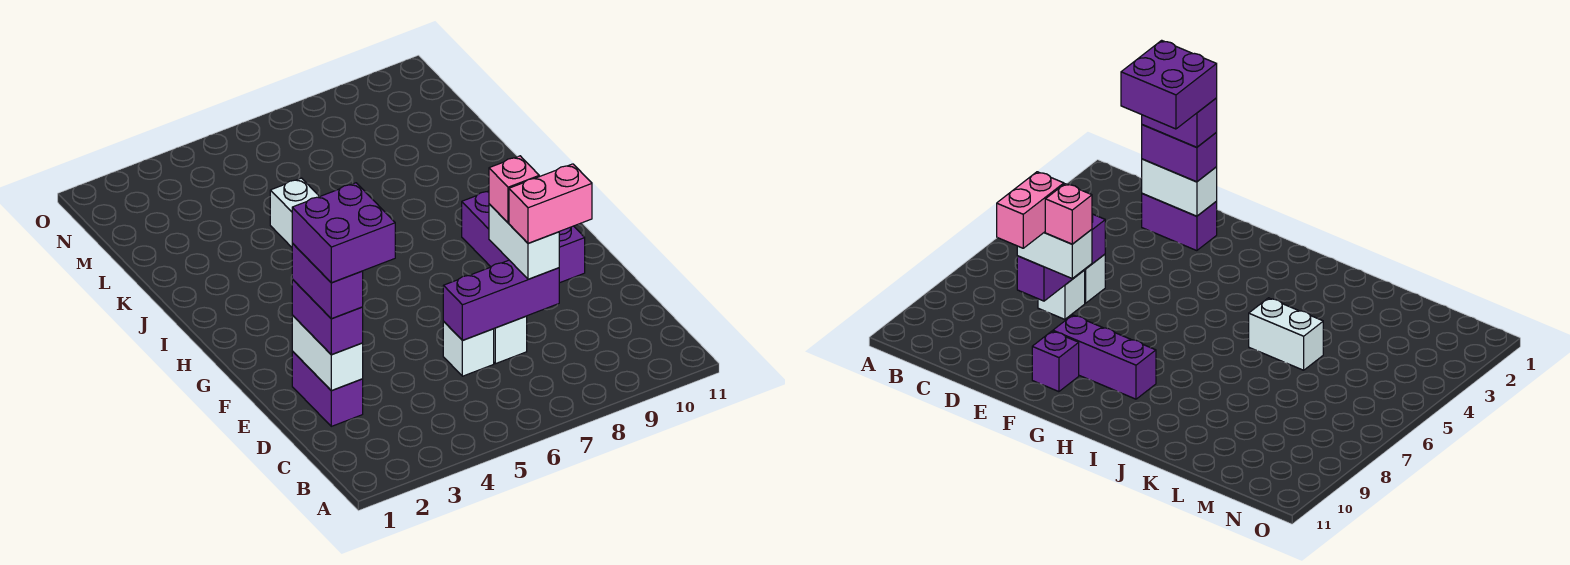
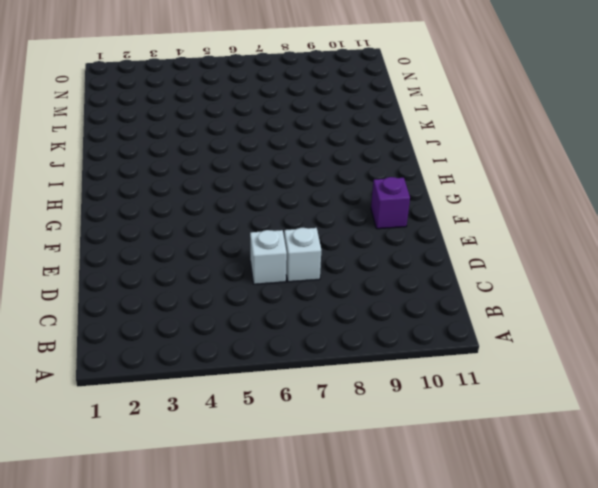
none -> purple brick D2:E2 level 1
none -> purple brick F9:H9 level 1
none -> white brick J5:K5 level 1

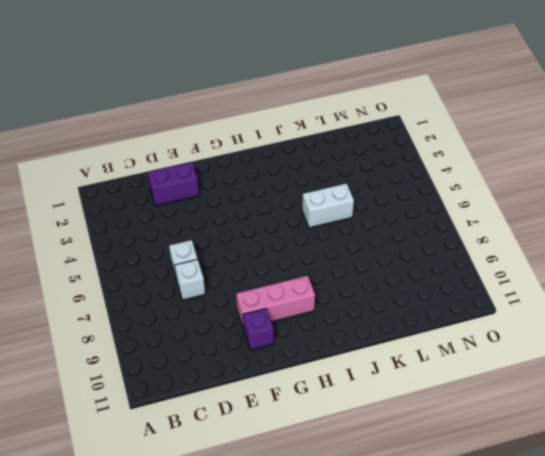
pink brick F9:H9 level 1 -> purple brick F9:H9 level 1
none -> white brick D2:E2 level 2
none -> purple brick D6:D8 level 2
none -> purple brick D2:E2 level 3

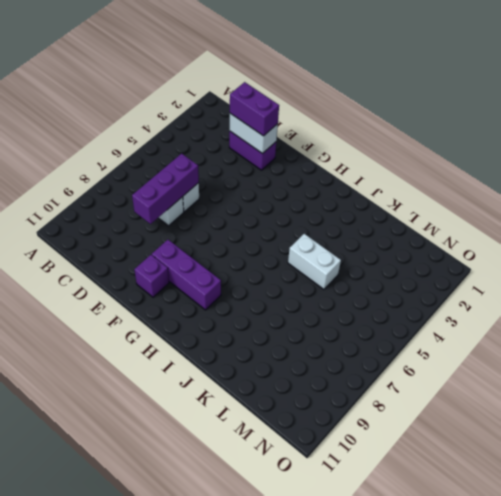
none -> white brick D8:E8 level 3
none -> purple brick D2:E2 level 4
none -> pink brick D8:D9 level 4

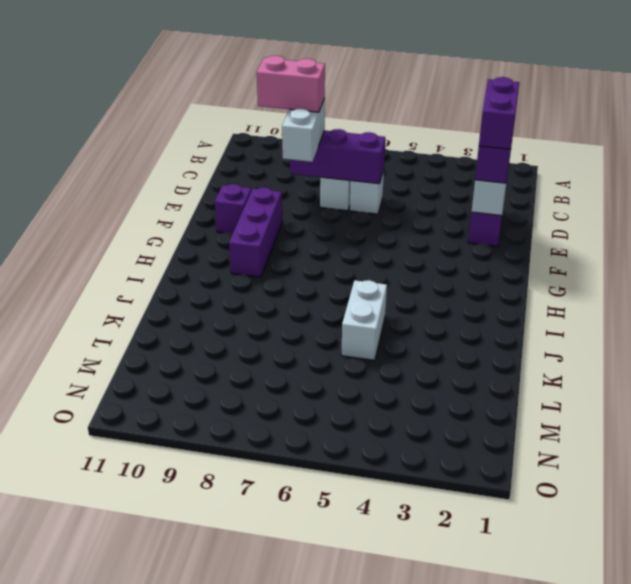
none -> pink brick E8 level 4
none -> purple brick D2:E3 level 5

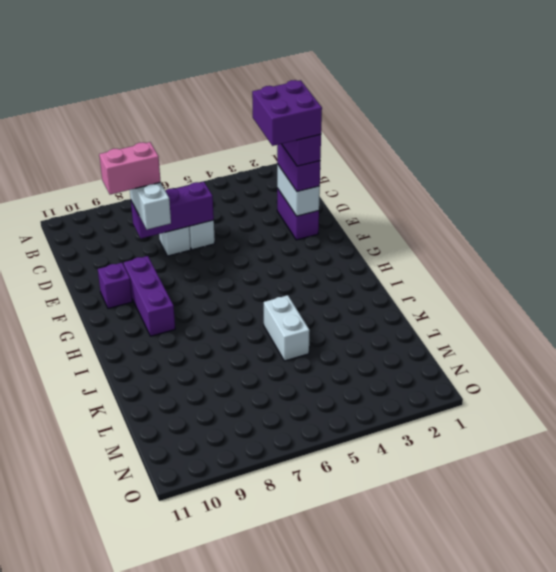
none -> pink brick E8 level 4

